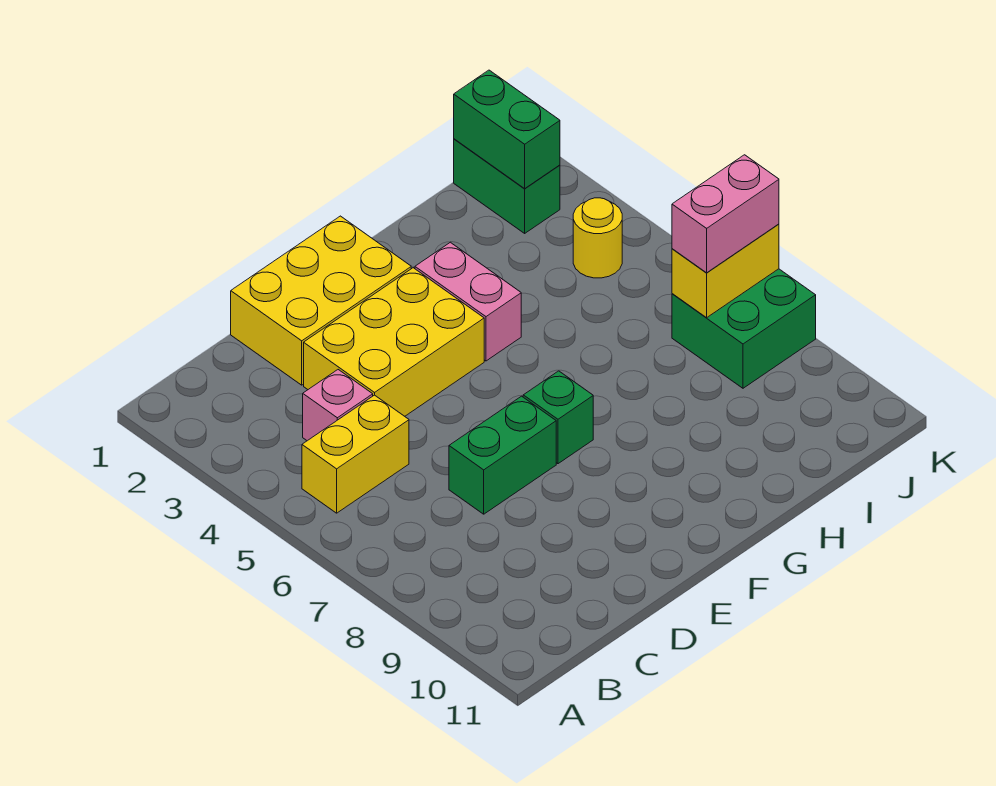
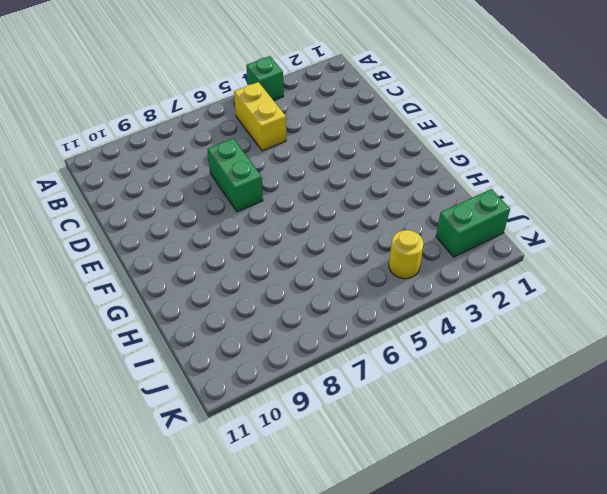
green brick A4 level 1 -> green brick F7 level 1
none -> pink brick C4 level 1
none -> yellow brick D1:F2 level 1
none -> yellow brick D3:F4 level 1

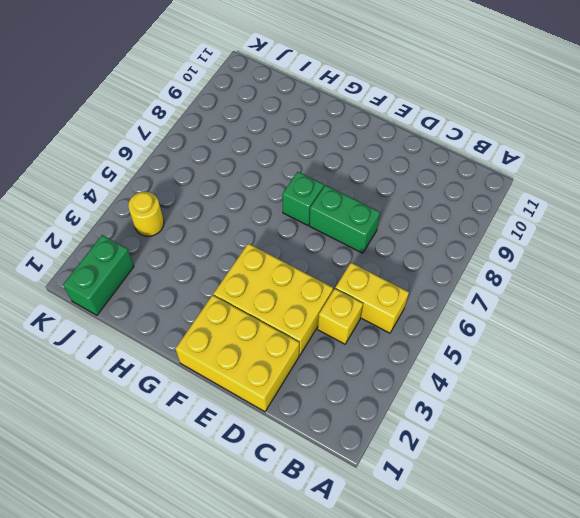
yellow brick C4 level 1 -> pink brick C4 level 1
none -> pink brick G3:G4 level 1
none -> green brick J7:K8 level 1
none -> green brick J1:J2 level 2

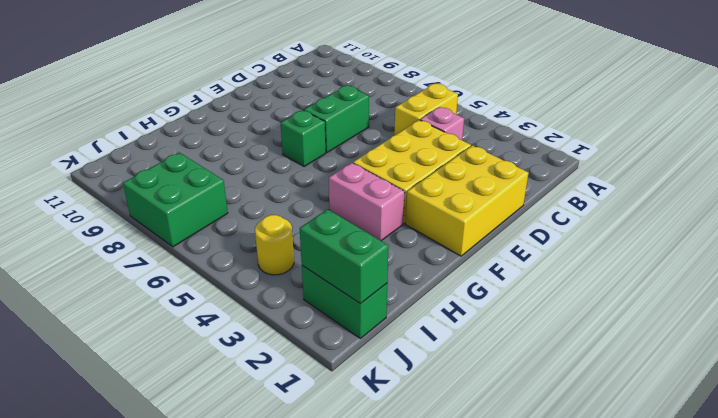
none -> yellow brick J7:K7 level 2
none -> pink brick J7:K7 level 3

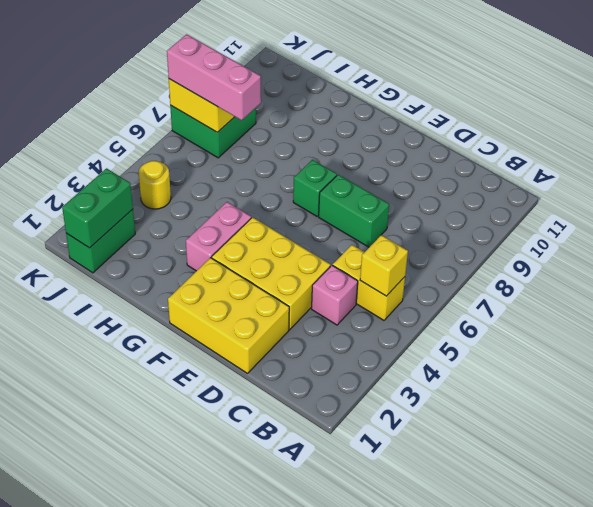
yellow brick B5 level 2 -> none
pink brick I7:K7 level 3 -> pink brick J7:K7 level 3

